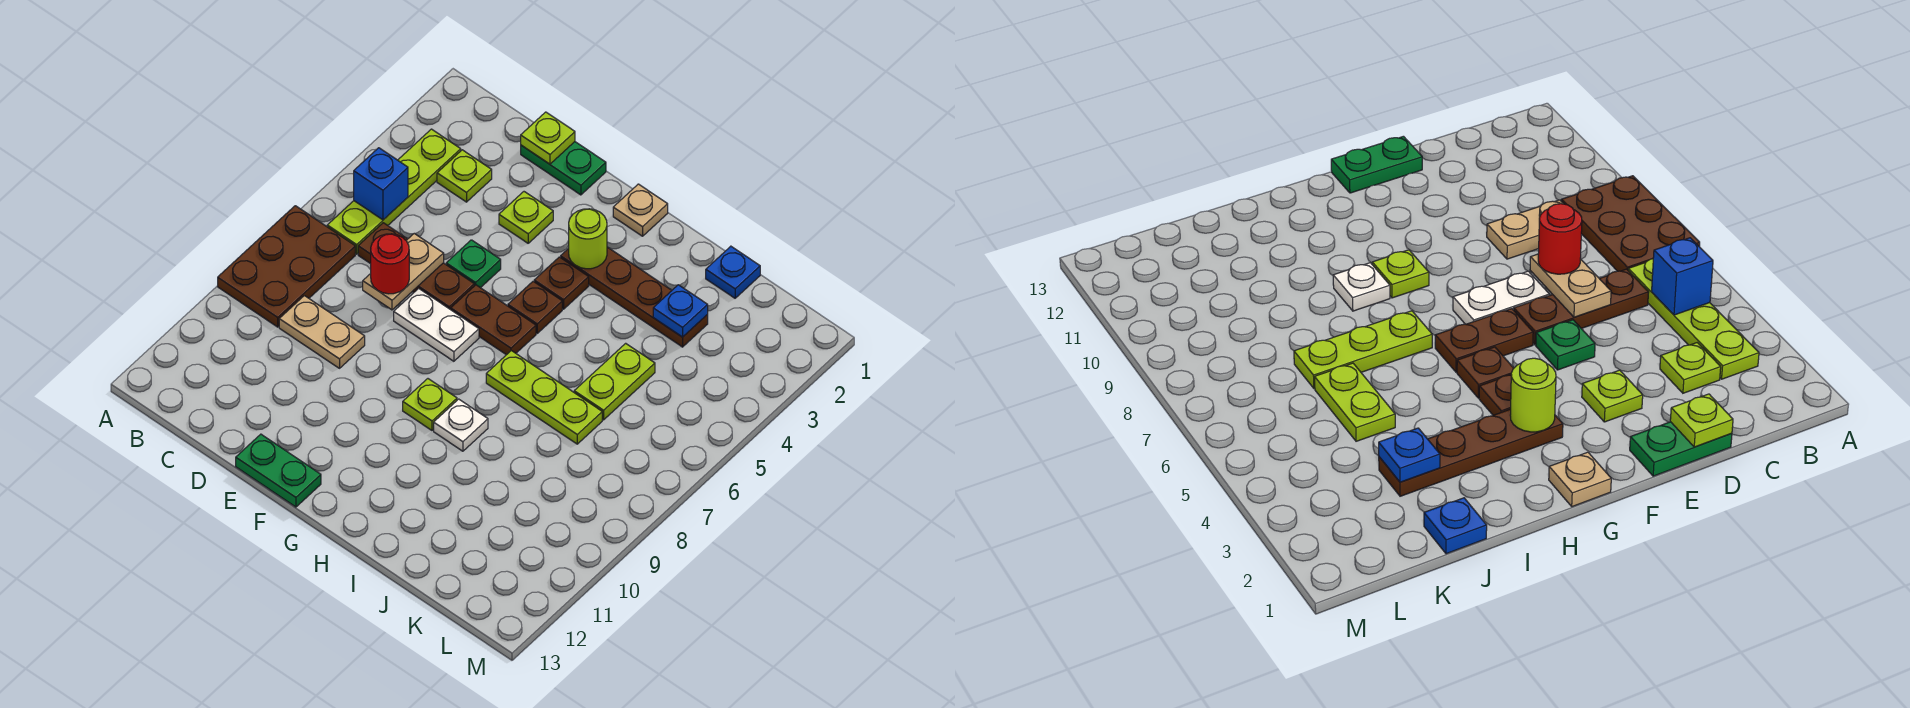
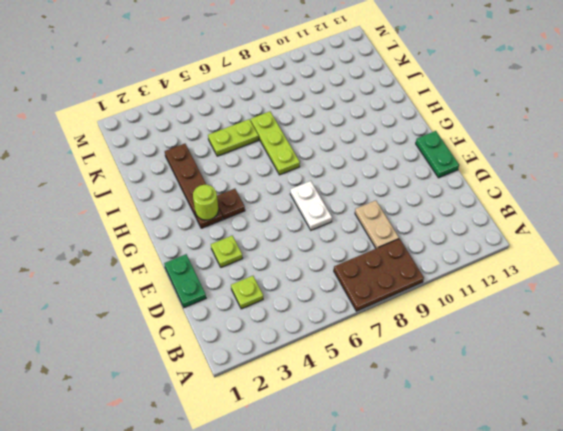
none -> lime plate B3:B6 level 1
none -> brown plate C6:E6 level 1
none -> green plate E5 level 1

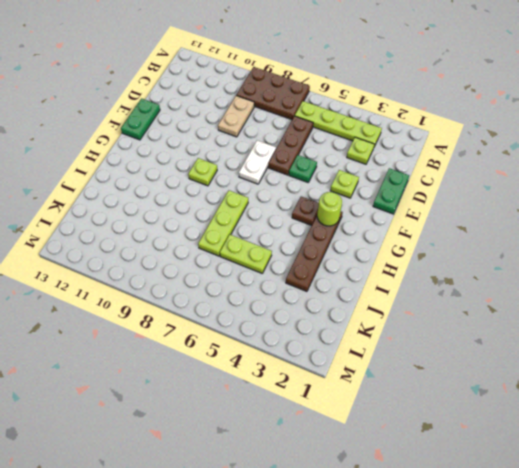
none -> brown plate F6:G6 level 1
none -> tan plate G1 level 1
none -> brown plate G5 level 1

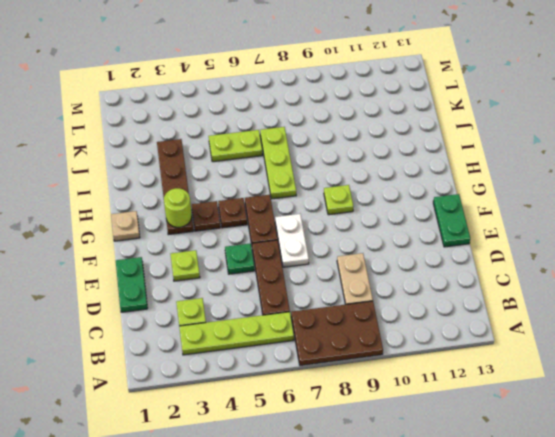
none -> white plate H9 level 1
none -> blue plate J1 level 1
none -> blue brick B5 level 2

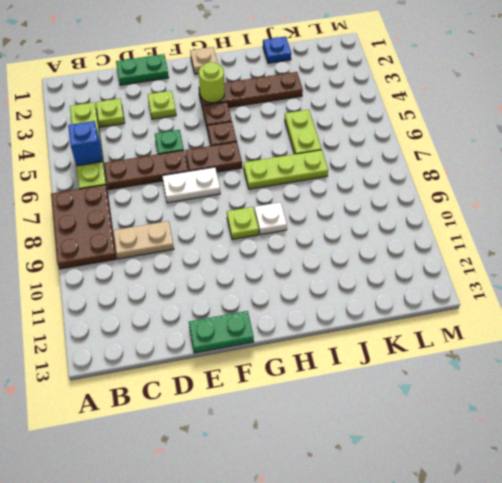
none -> lime plate D1 level 2
none -> tan plate D6:D7 level 2
none -> blue plate J3 level 2

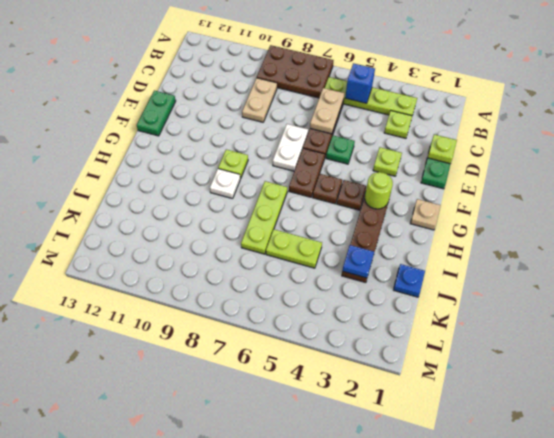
tan plate C6:D6 level 2 -> tan plate D6:D7 level 2
none -> red round brick D7 level 3

